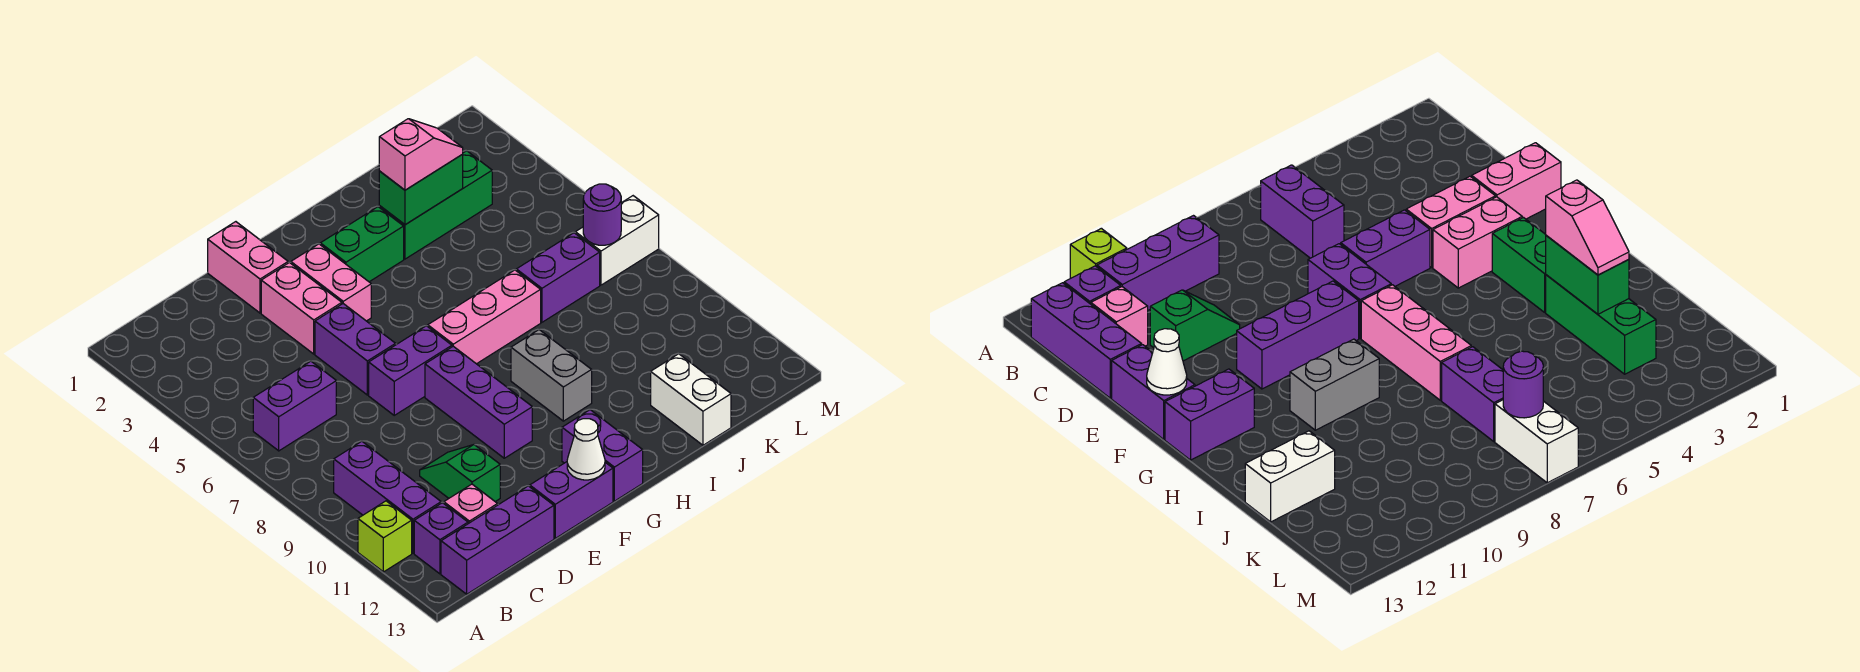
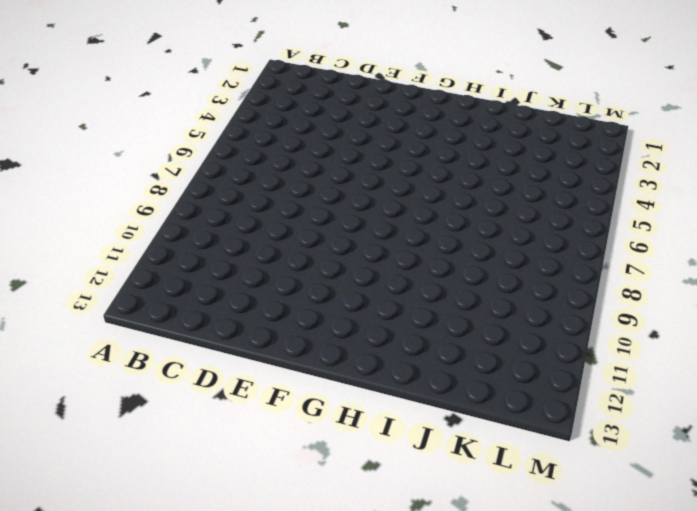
none -> lime brick A11 level 1
none -> purple brick B6:C6 level 1
none -> purple brick B9:B11 level 1

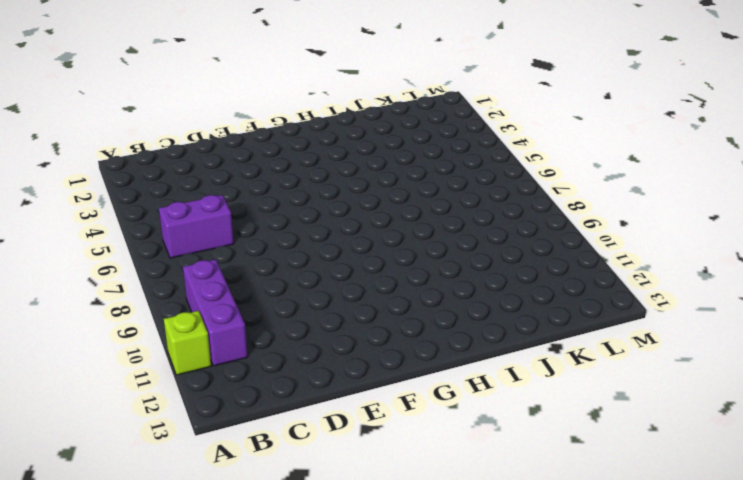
none -> purple brick B12 level 1
none -> purple brick B13:D13 level 1
none -> pink brick C12 level 1

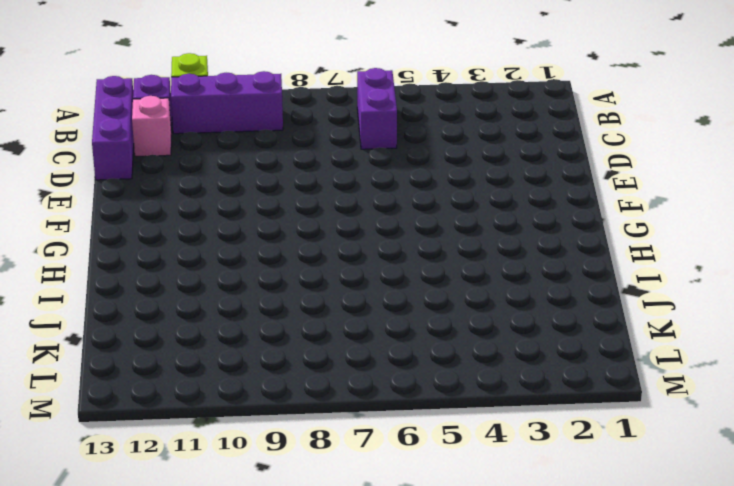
none -> green slope D10:D11 level 1 top 11
none -> pink brick E1:E2 level 1
none -> pink brick E3:E4 level 1

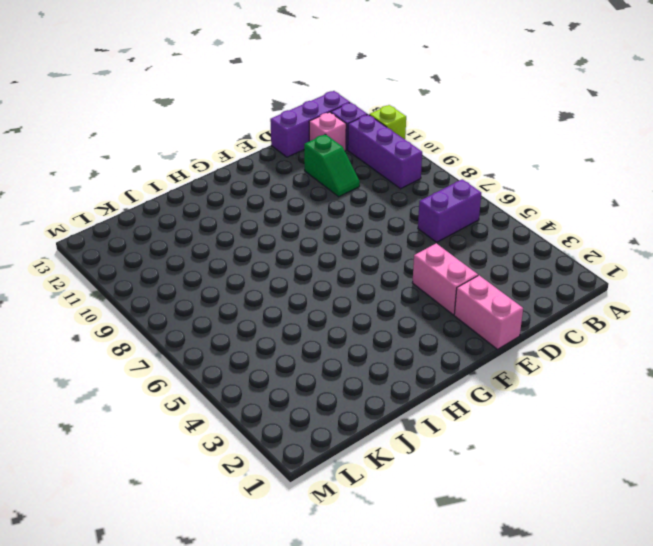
none -> purple brick E5:E6 level 1
none -> purple brick E7:F7 level 1
none -> purple brick E13:F13 level 1

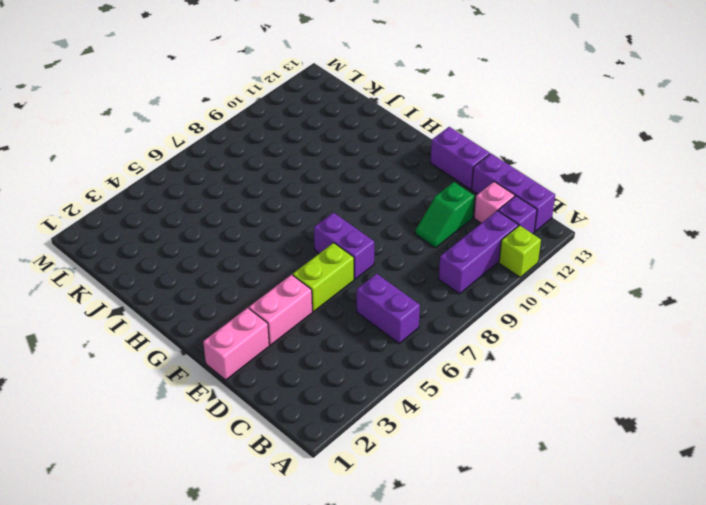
lime brick E5:E6 level 1 -> purple brick E5:E6 level 1
none -> pink brick F3:F4 level 1
none -> purple brick F8:F10 level 1
none -> green brick G3:H3 level 1

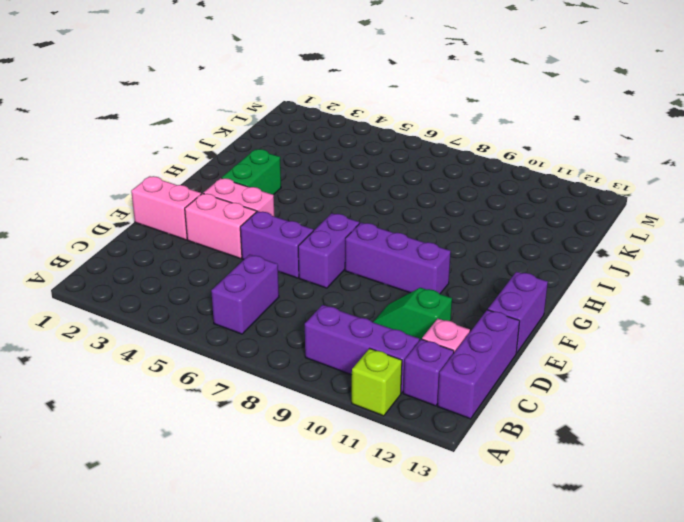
none -> pink brick G7:I7 level 1
none -> purple brick G12:G13 level 1
none -> grey brick H9:H10 level 1

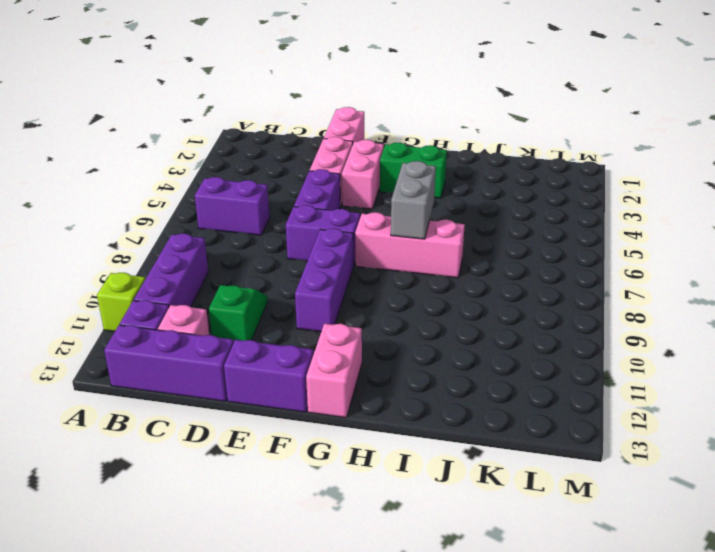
pink brick G12:G13 level 1 -> purple brick G12:G13 level 1
grey brick H6:H7 level 2 -> grey brick H9:H10 level 1
none -> green brick I3:K3 level 1
none -> purple brick J7:K7 level 1
none -> white brick J12:J13 level 1

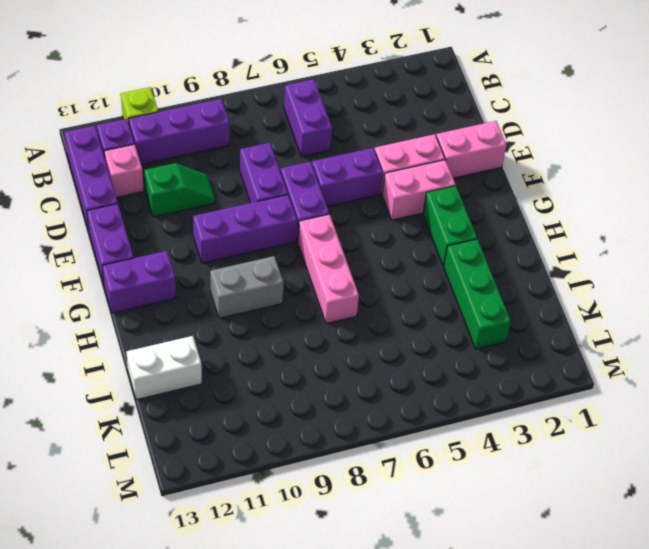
purple brick D8:E8 level 1 -> purple brick J7:K7 level 1
none -> white brick L7:M7 level 1
none -> white cone F13 level 2
none -> green brick I3:J3 level 2

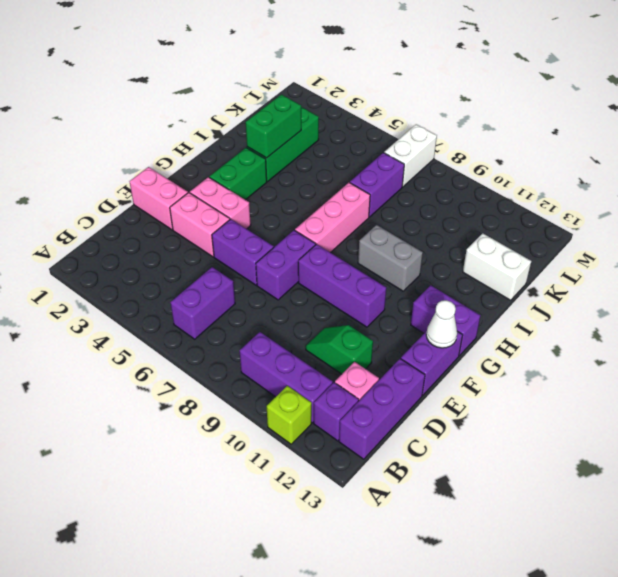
none -> purple round brick L7 level 2
none -> pink slope I3:J3 level 3 top I

